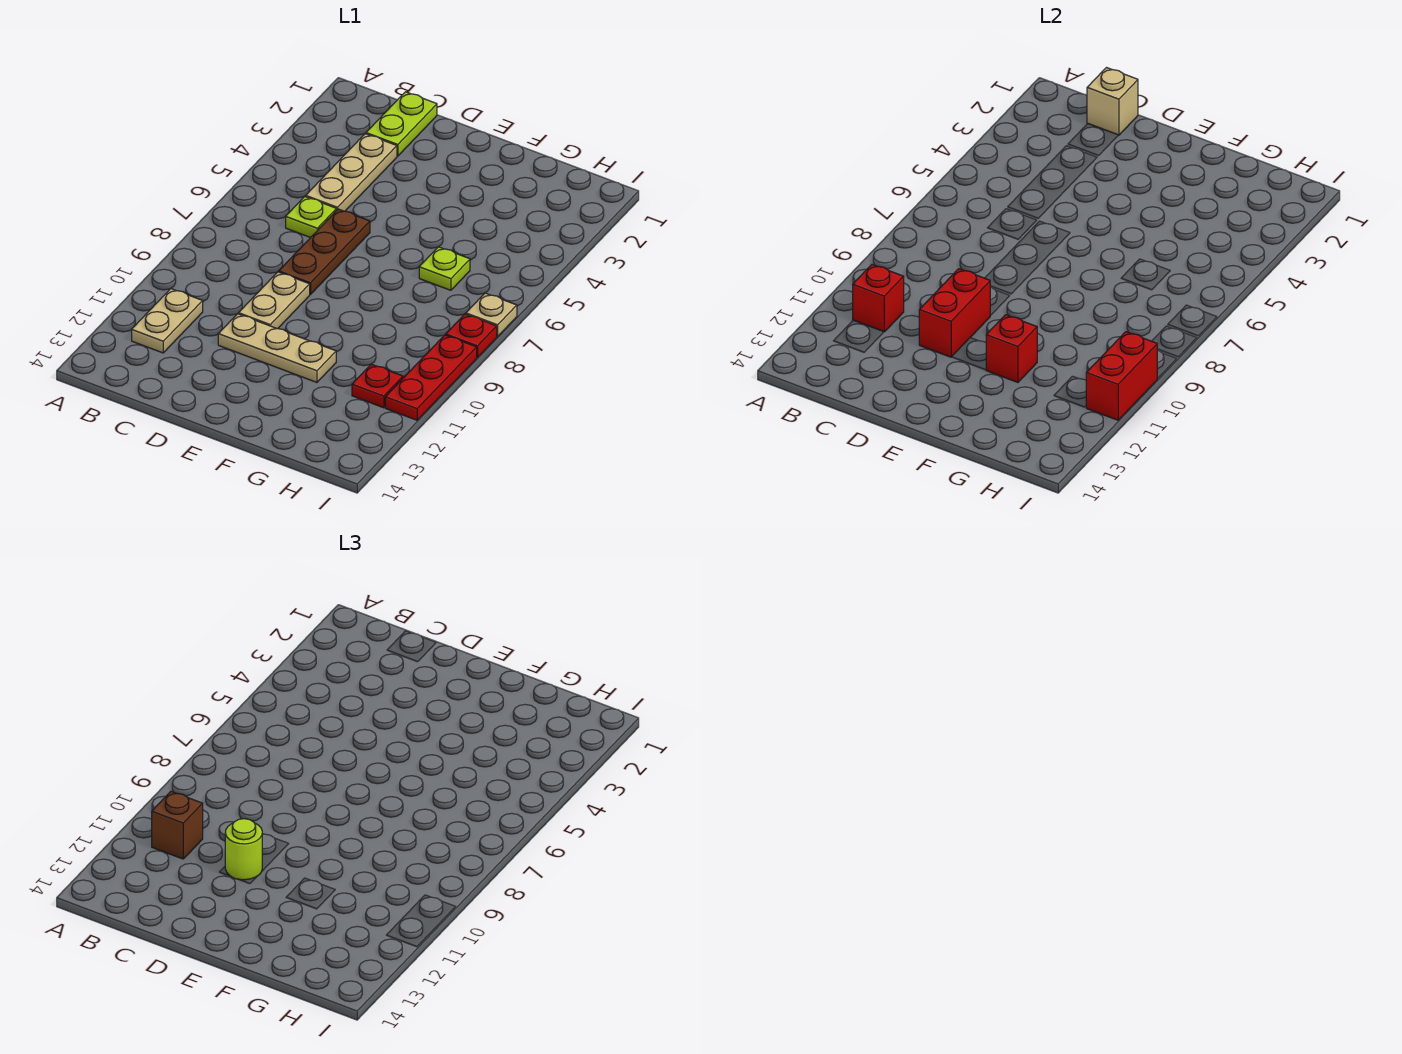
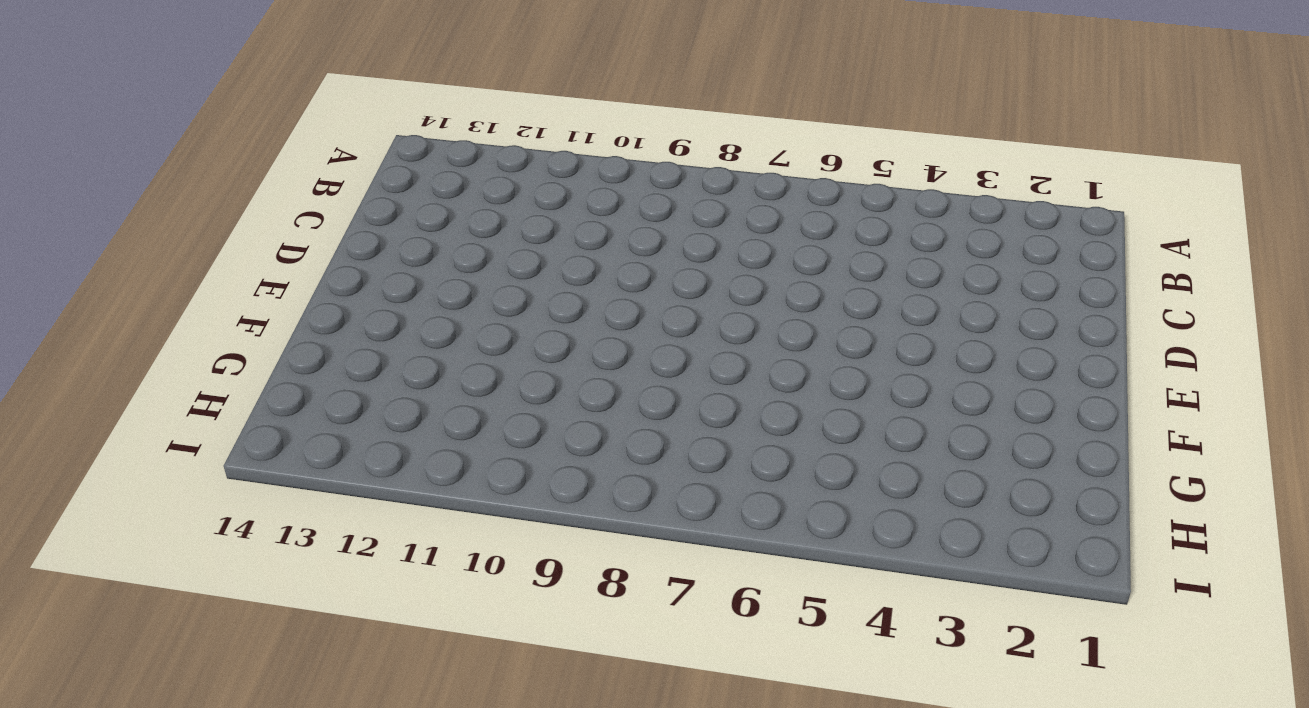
none -> tan plate B11:B12 level 1
none -> lime plate C1:C2 level 1
none -> tan plate C3:C5 level 1

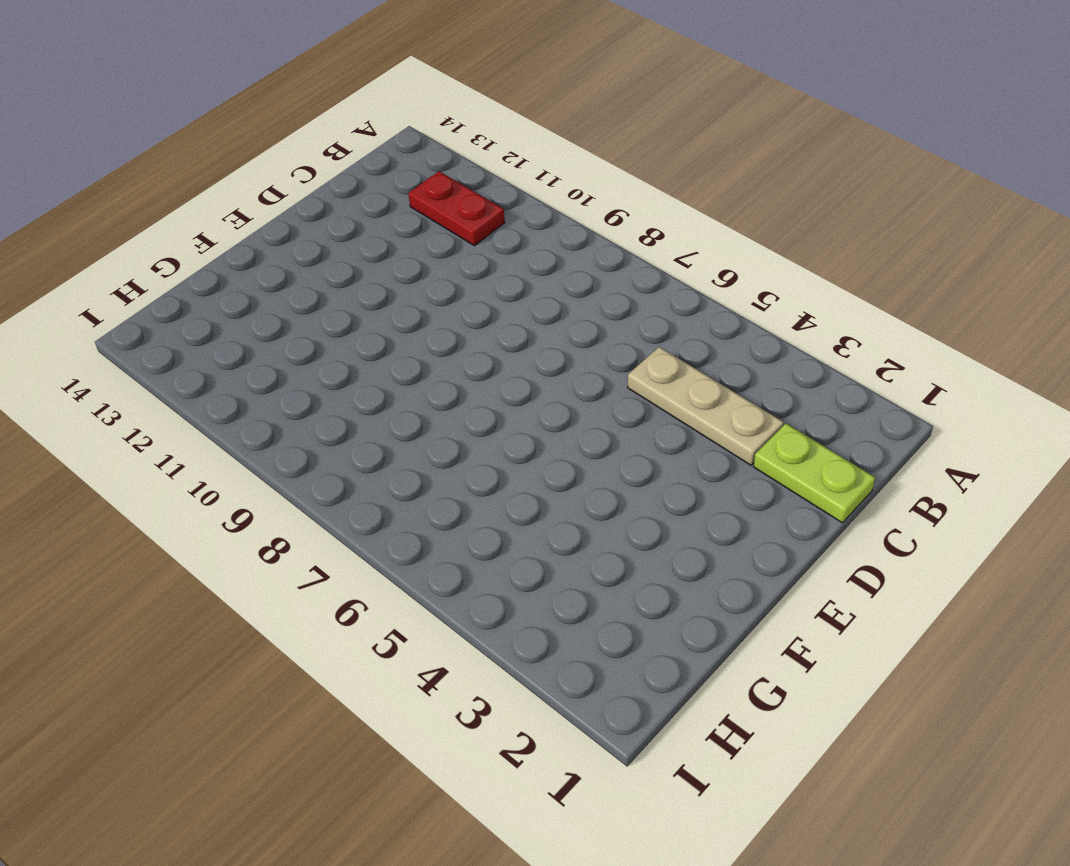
red plate B11:B12 level 1 -> tan plate B11:B12 level 1
none -> lime plate C6 level 1
none -> brown plate D6:D8 level 1
none -> tan plate D9:D10 level 1

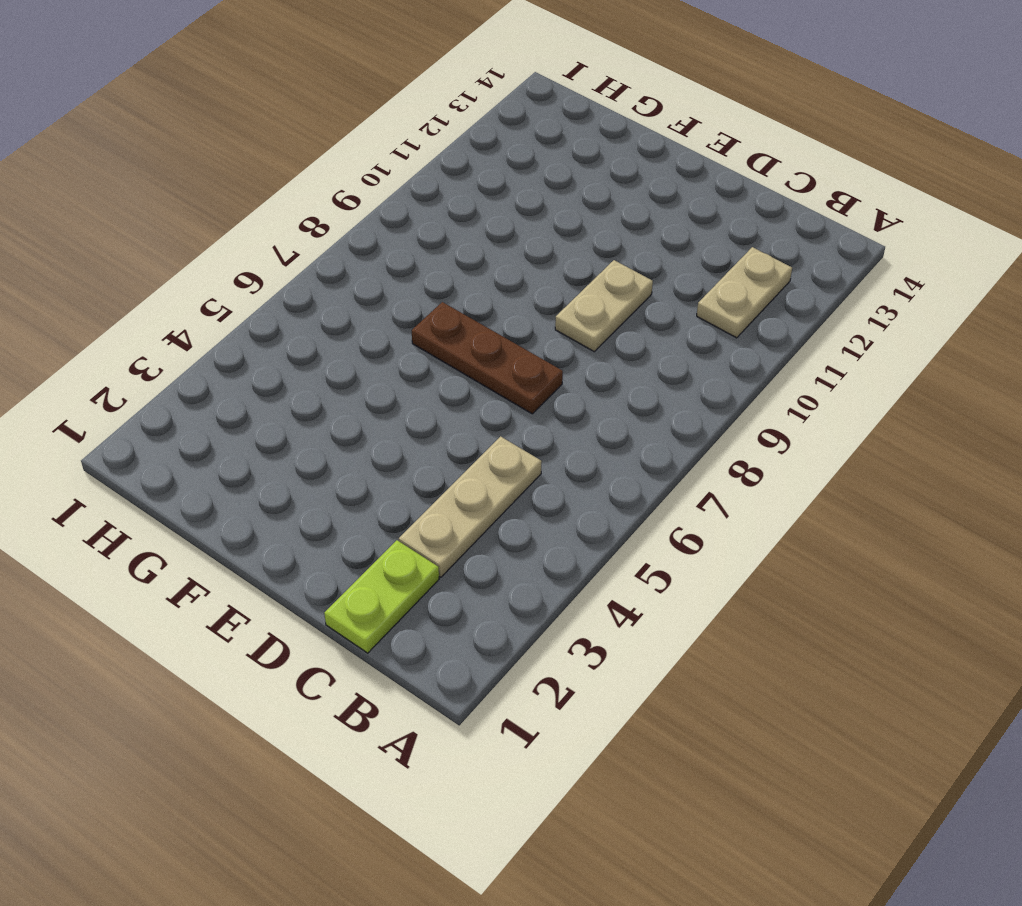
brown plate D7:F7 level 1 -> brown plate D6:D8 level 1
none -> lime plate C6 level 1
none -> tan plate D11:F11 level 1
none -> lime plate G6 level 1

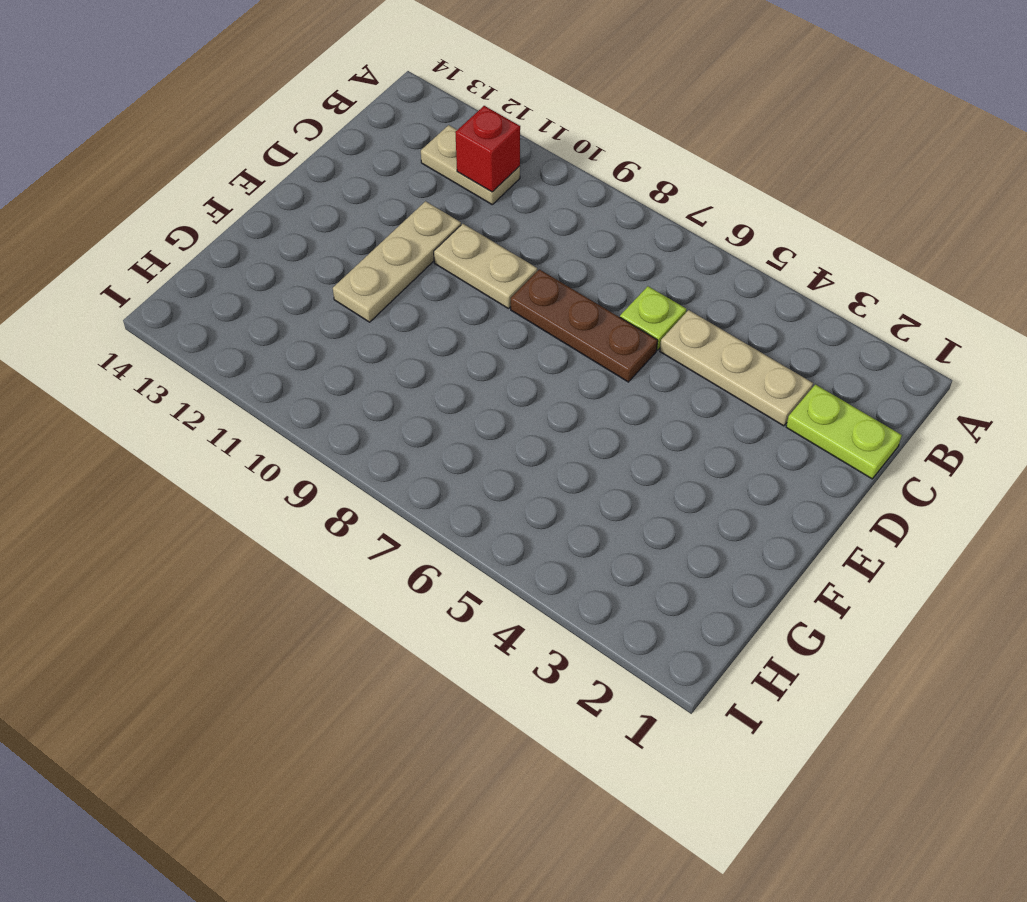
none -> lime plate G6 level 1
none -> red plate H11 level 1
none -> tan plate I7 level 1

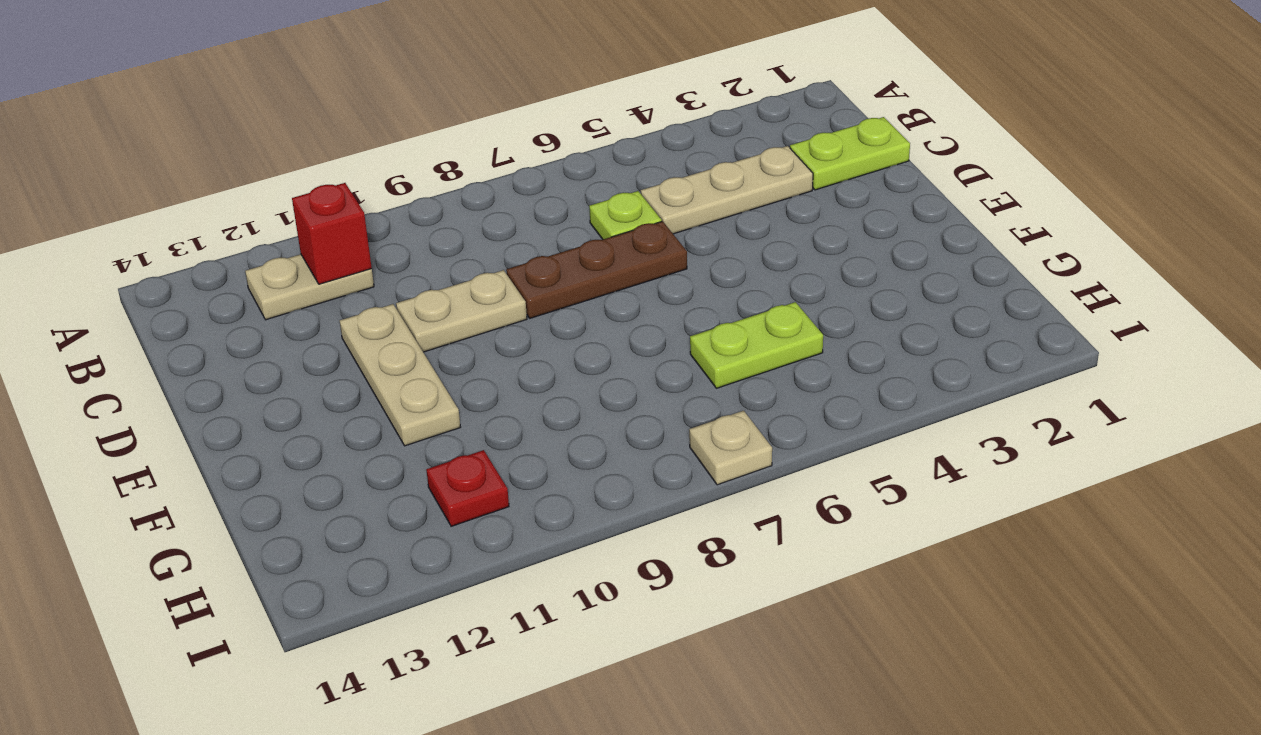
lime plate G5:G6 level 1 -> lime plate G6 level 1
none -> red plate I8 level 1
none -> red plate I9:I11 level 1
none -> tan brick C1 level 2

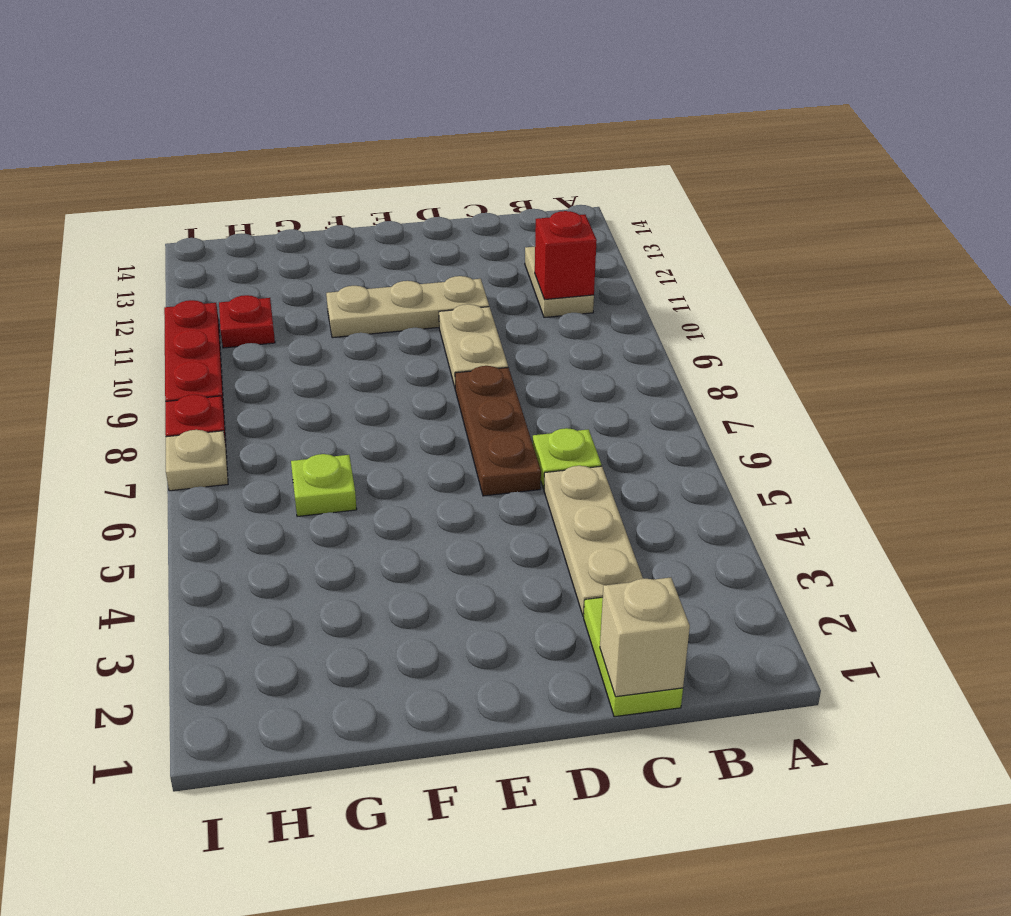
none -> red brick D10:D11 level 2
none -> red brick F11 level 2
none -> red brick I10:I11 level 2

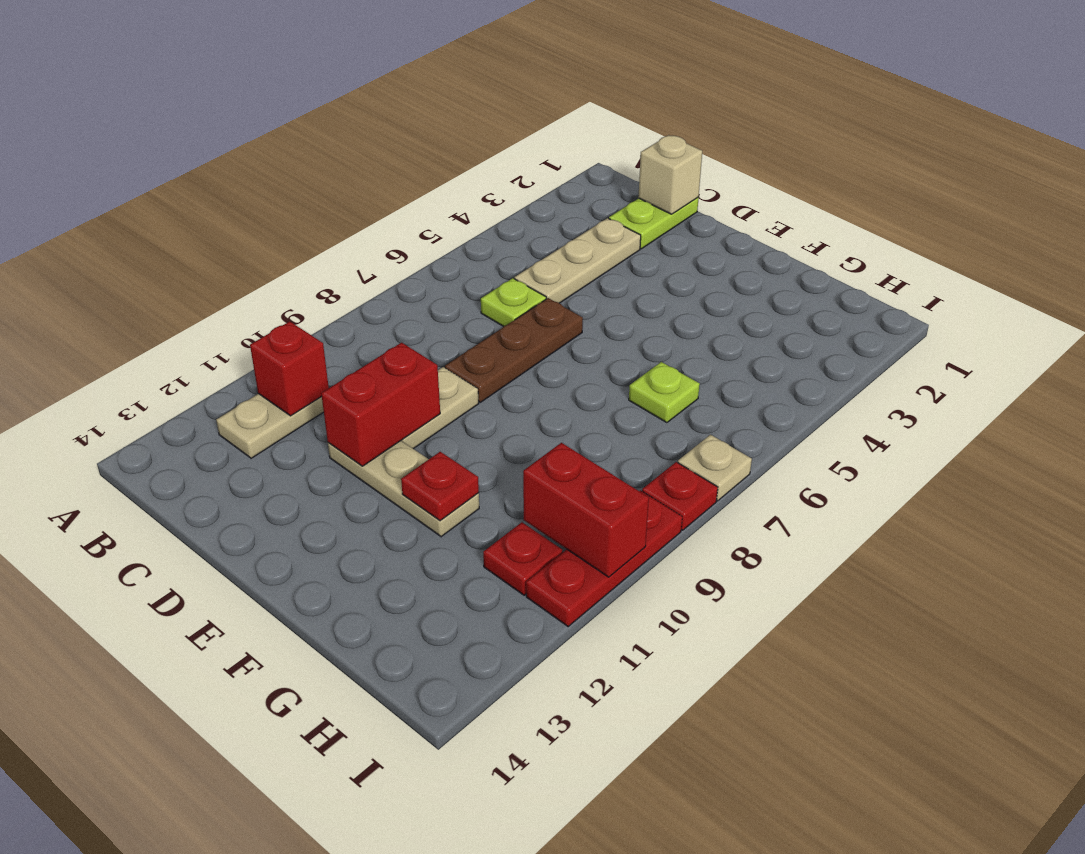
red plate F11 level 2 -> red brick F11 level 2
red brick H10:I10 level 2 -> red brick I10:I11 level 2
none -> brown brick B11 level 3
none -> lime round brick D11 level 3

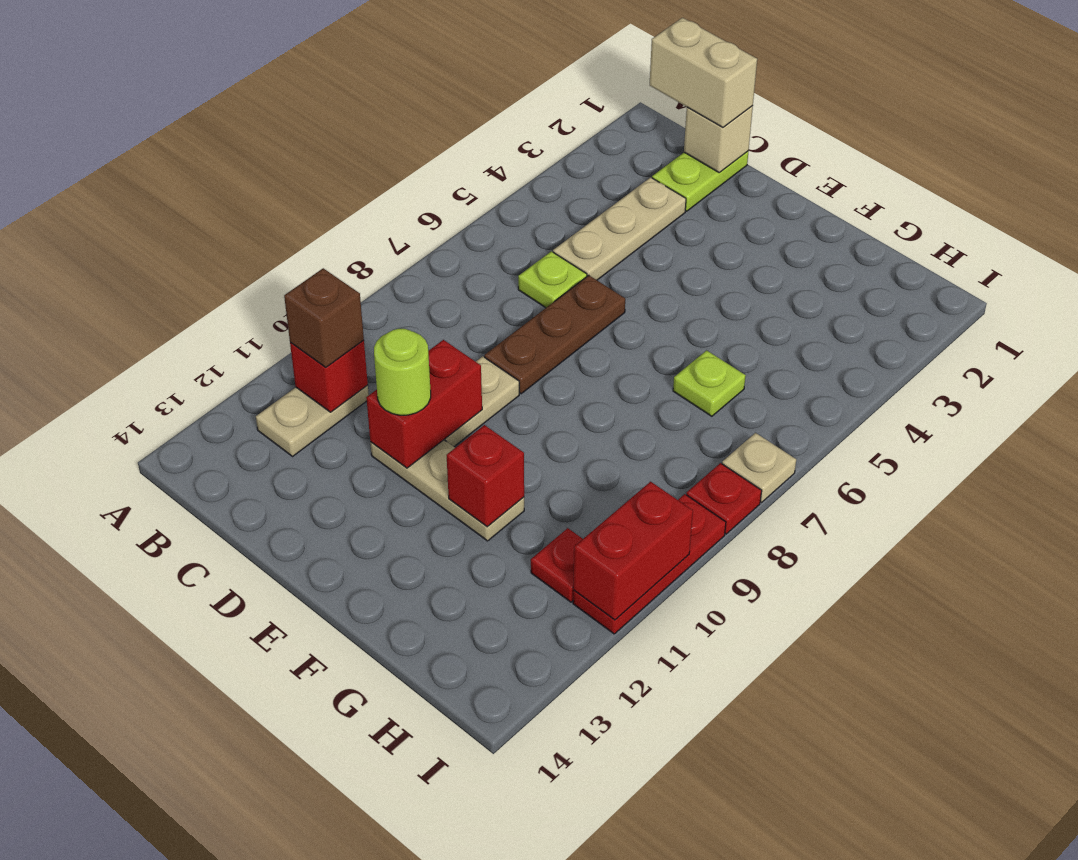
tan brick B1:C1 level 3 -> none

